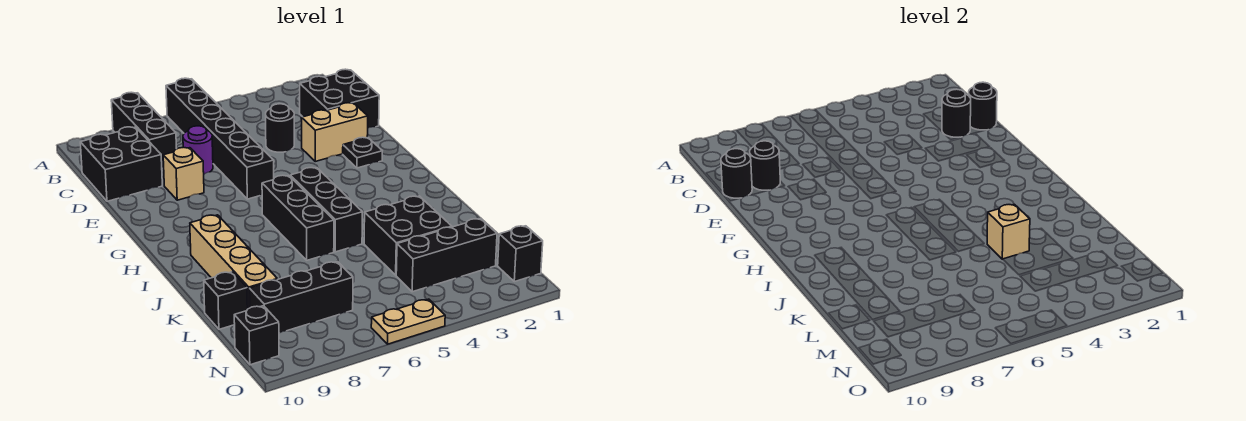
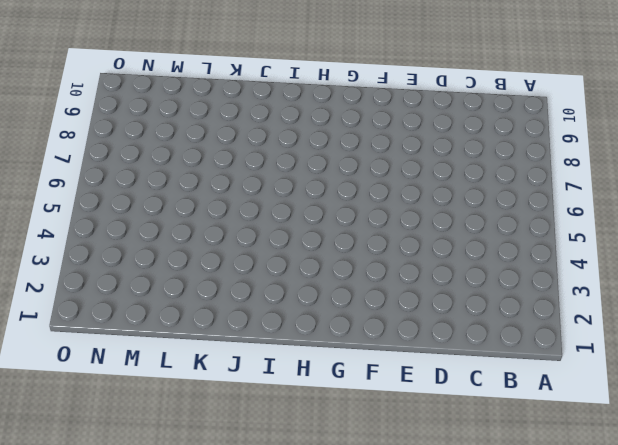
none -> black brick A6:F6 level 1
none -> black brick A8:C8 level 1
none -> black brick C1:D2 level 1

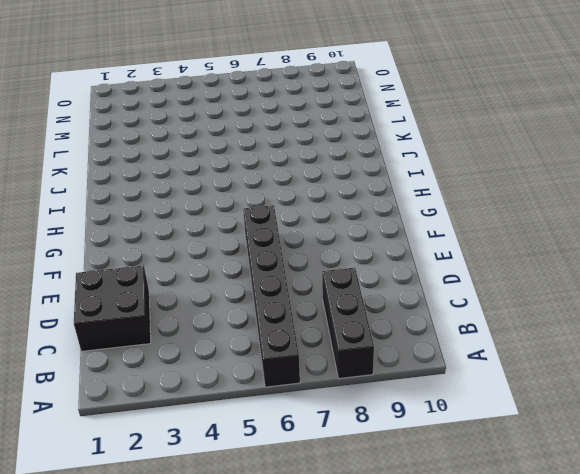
none -> black brick C9:D10 level 1
none -> black round brick D4 level 1
none -> purple round brick D7 level 1

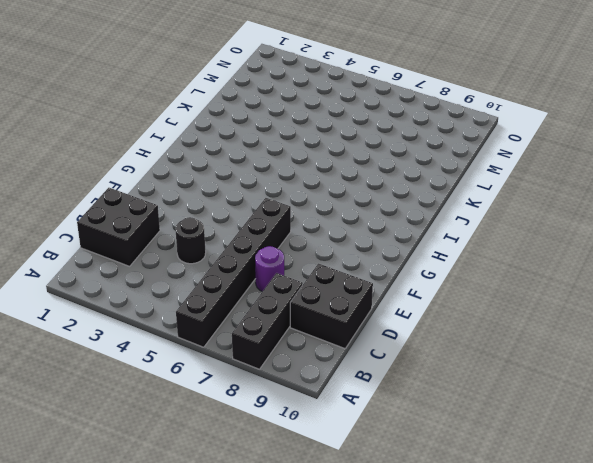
none -> tan brick E2:E3 level 1
none -> tan brick E8 level 1
none -> black plate F2 level 1

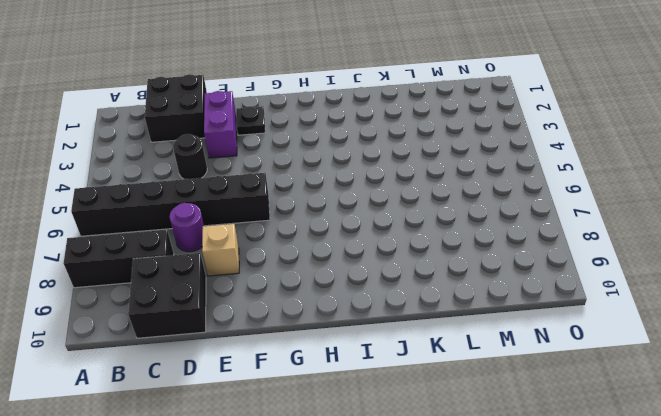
purple brick E2:E3 level 1 -> tan brick E2:E3 level 1
none -> black brick H5:J5 level 1
none -> black brick H6:J6 level 1
none -> tan brick I9:L9 level 1

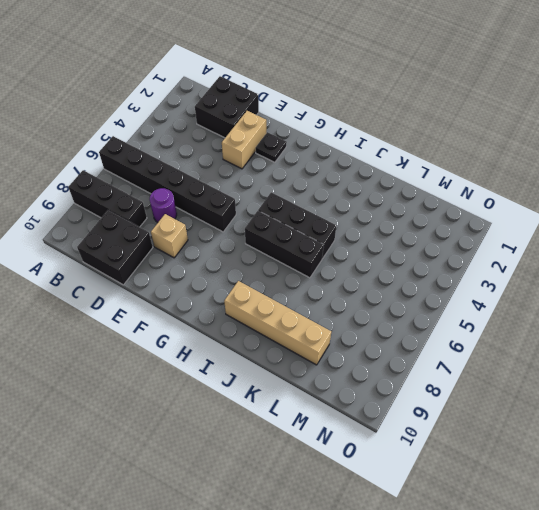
none -> black round brick D4 level 1
none -> black brick K3:L4 level 1
none -> black brick L10 level 1

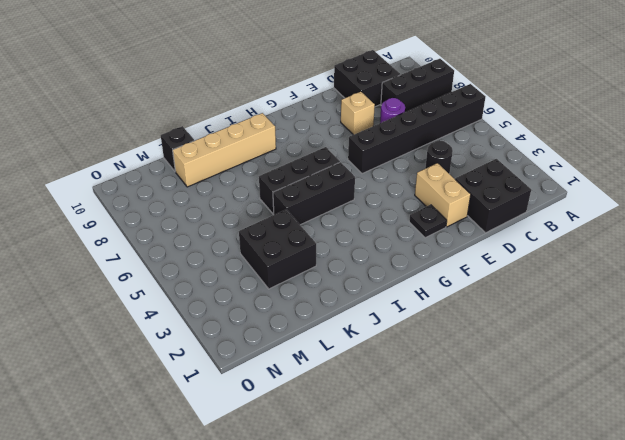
none -> black brick M2:M4 level 1
none -> black brick M7:M9 level 1
none -> black brick N1 level 1

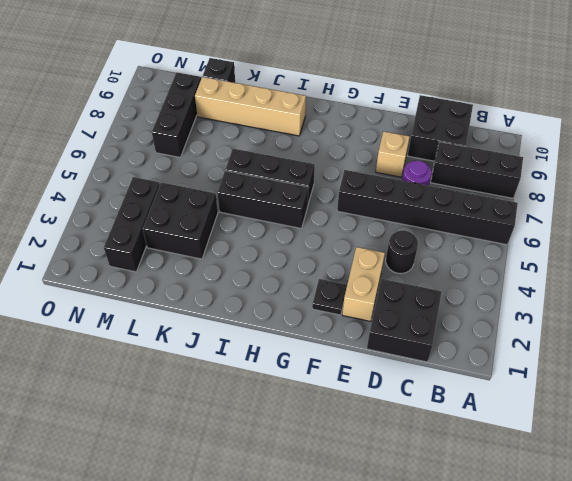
none -> black brick N1 level 1
none -> black brick N10 level 1
none -> tan plate O5:O6 level 1

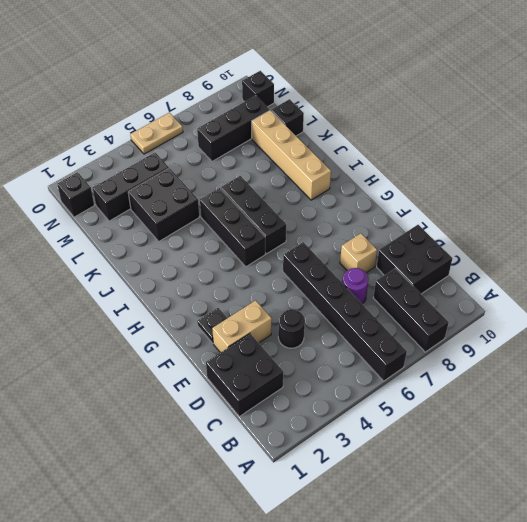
none -> black round brick D1 level 2
none -> black round brick D2 level 2
none -> black round brick D9 level 2

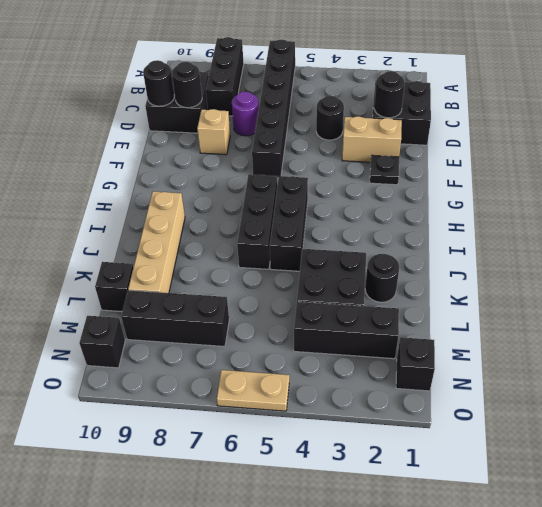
black round brick K2 level 1 -> black round brick D1 level 2
none -> tan brick K4 level 2

